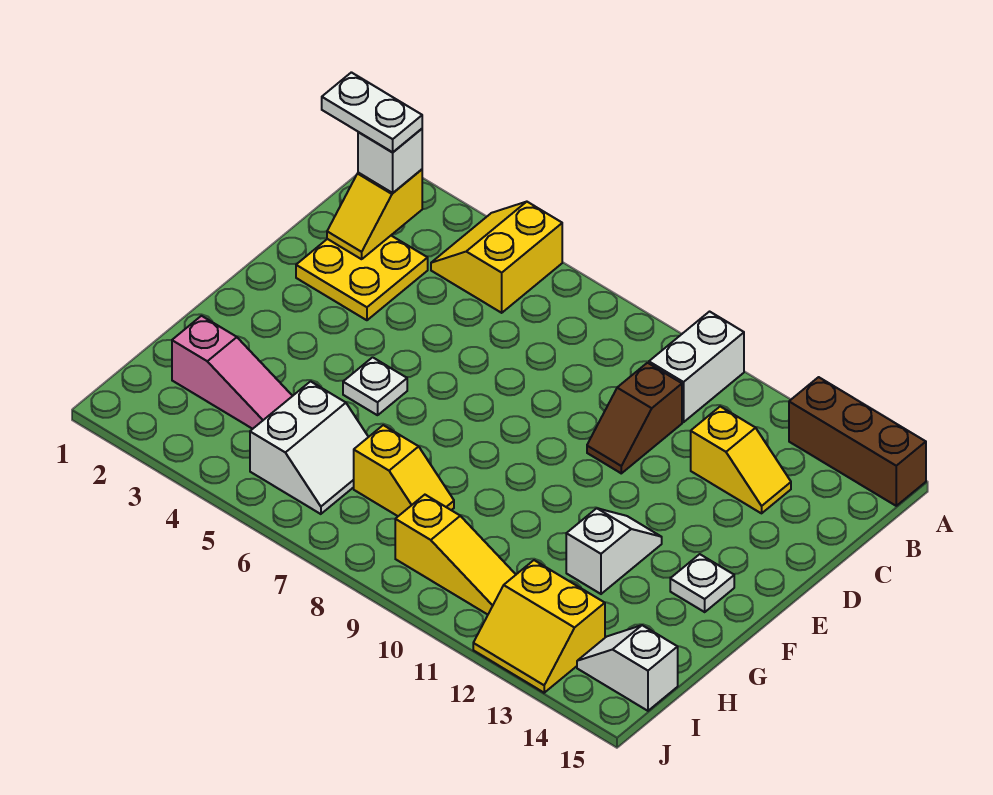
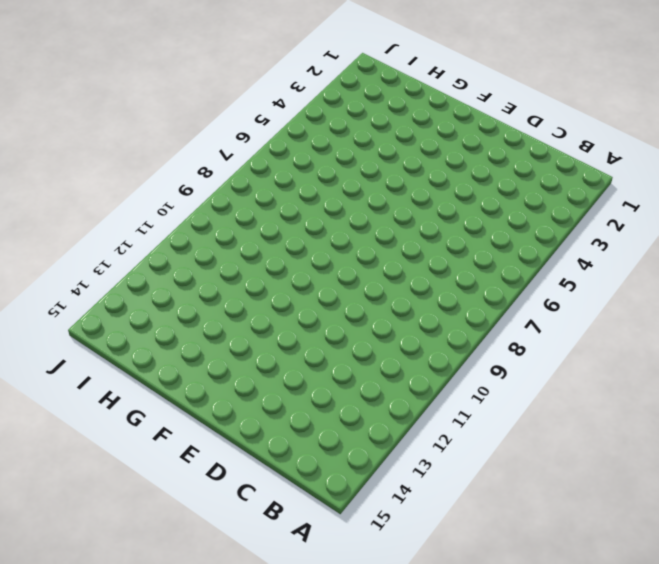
none -> yellow slope A4:B5 level 1 top 5
none -> white brick A10:B10 level 1
none -> brown brick A13:A15 level 1

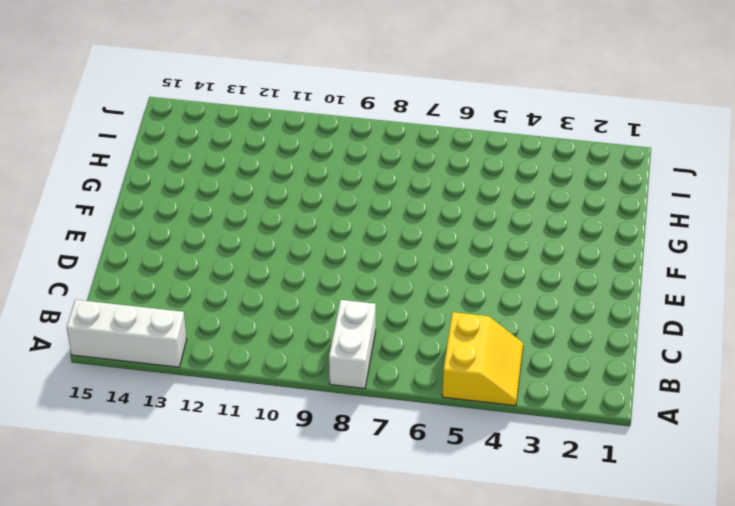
white brick A8:B8 level 1 -> white brick A10:B10 level 1
white brick A13:A15 level 1 -> brown brick A13:A15 level 1
none -> yellow plate C2:D3 level 1
none -> brown slope C10:D10 level 1 top C
none -> yellow slope C12:C13 level 1 top 12

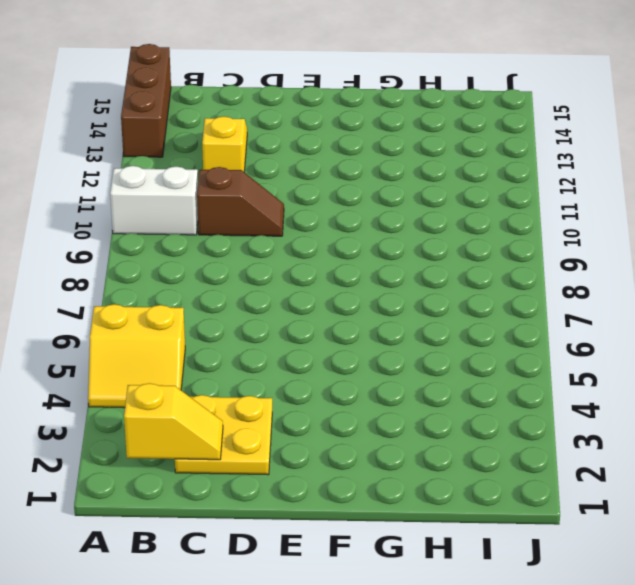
none -> white plate F5 level 1
none -> white slope F12:G12 level 1 top G
none -> white plate F14 level 1

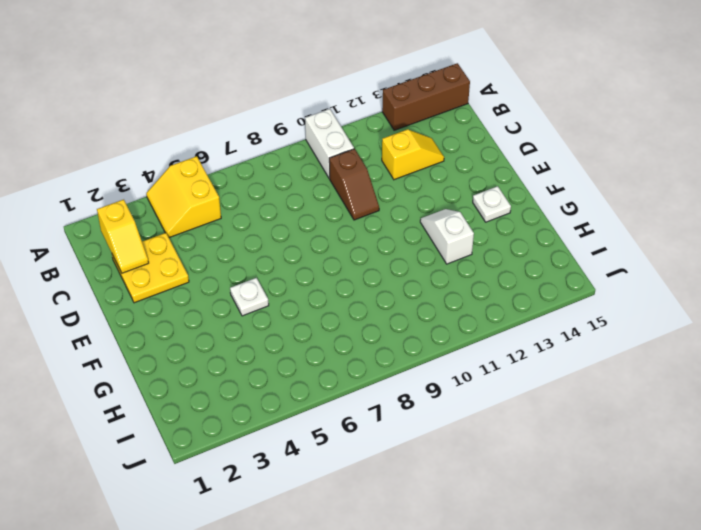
none -> pink slope H2:H4 level 1 top 2
none -> white slope H5:I6 level 1 top 5
none -> yellow slope H7:H8 level 1 top 7

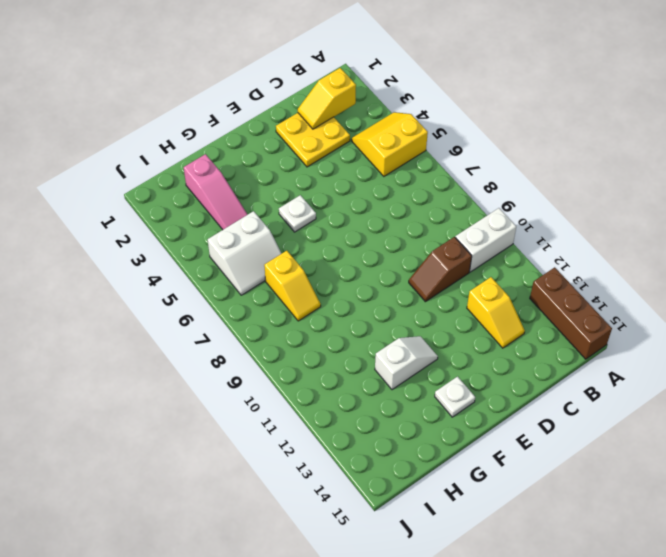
none -> yellow slope I9:I11 level 1 top 9
none -> yellow slope I12:J13 level 1 top I
none -> white slope I14:I15 level 1 top 15

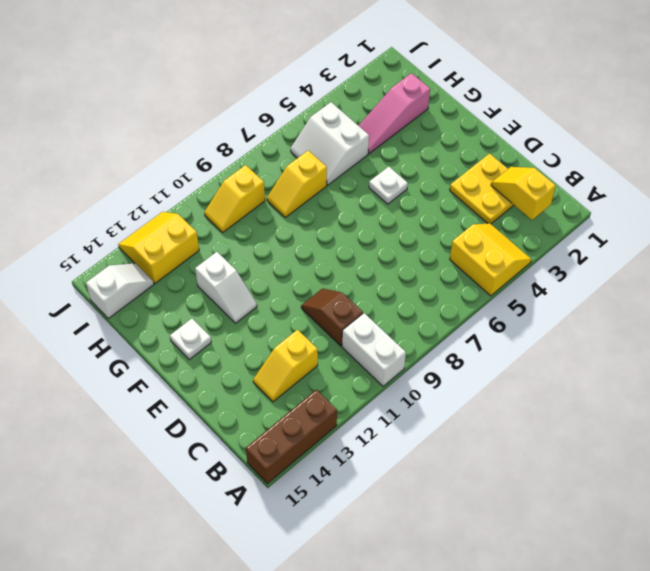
yellow slope I9:I10 level 1 top 9 -> yellow slope I9:I11 level 1 top 9
none -> white brick B2 level 3
none -> white plate B1:B2 level 4

